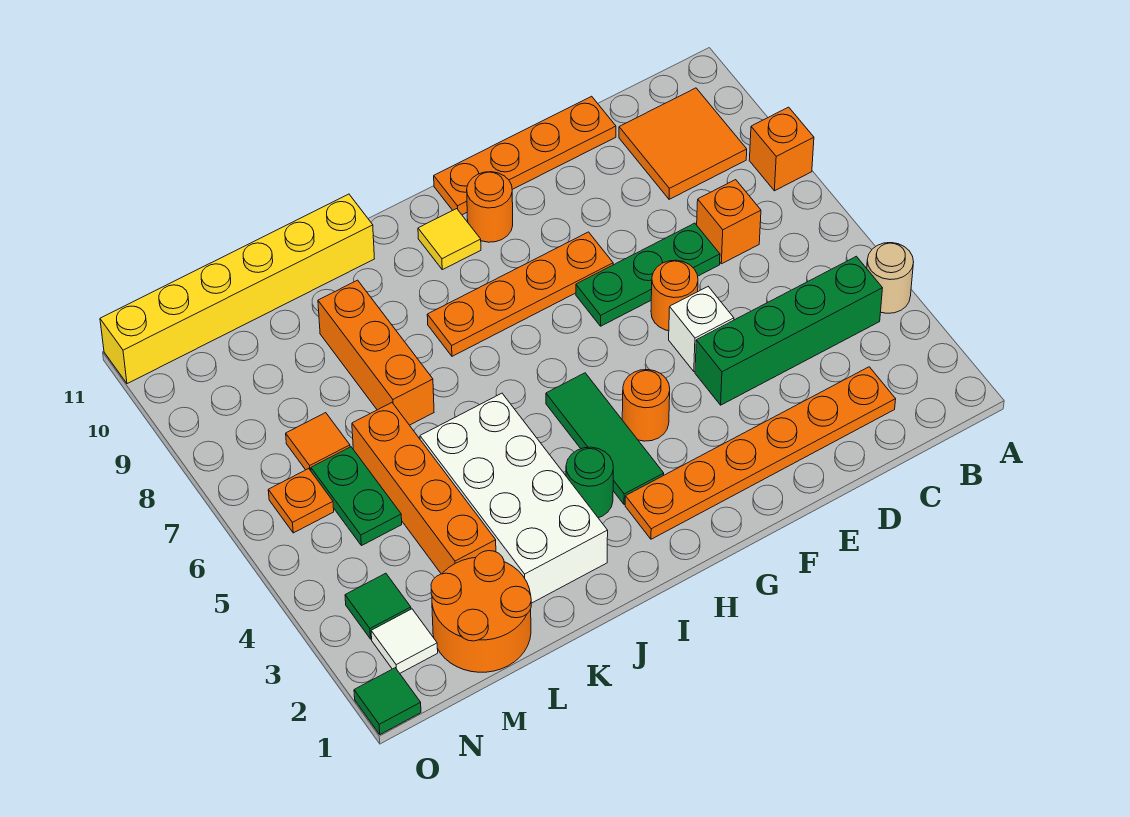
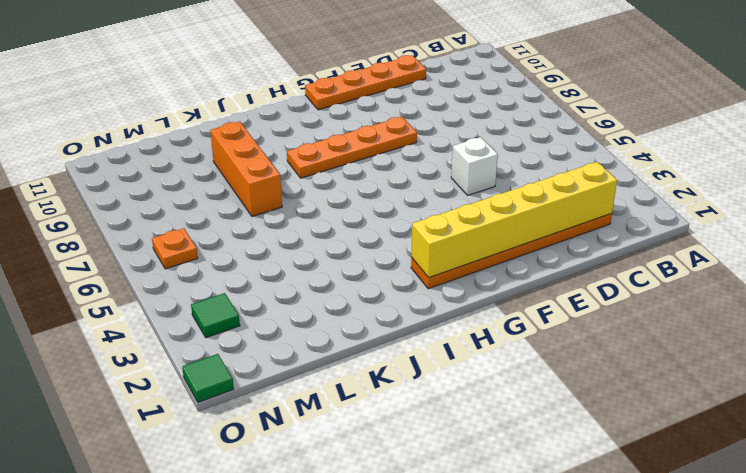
yellow brick C2:H2 level 2 -> yellow brick J11:O11 level 1
none -> tan round brick A4 level 1
none -> orange brick A8 level 1
none -> green brick B4:E4 level 1

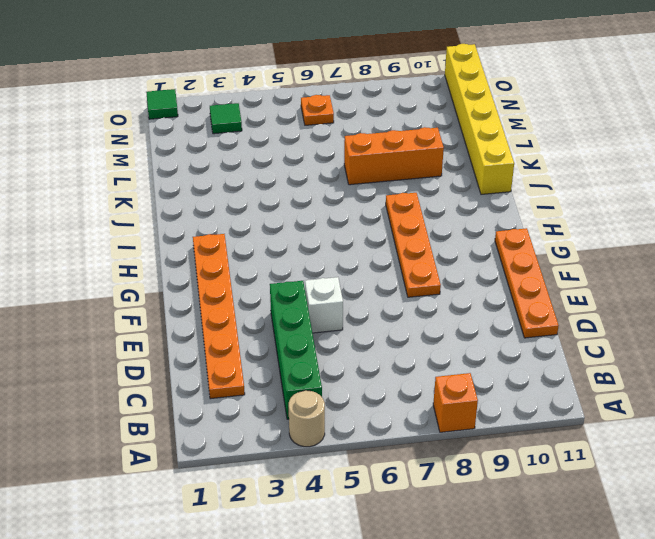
none -> orange tile B9:C10 level 1
none -> orange brick C7 level 1
none -> green plate D7:F7 level 1

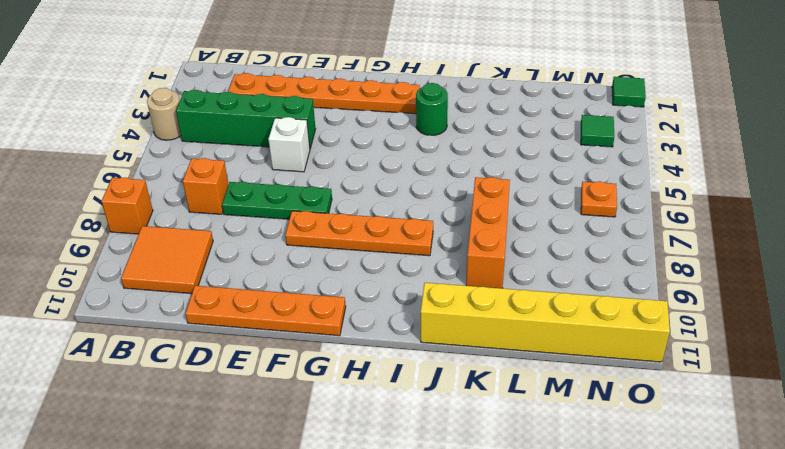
none -> orange round brick E6 level 1
none -> orange round brick G4 level 1
none -> orange round brick G10 level 1

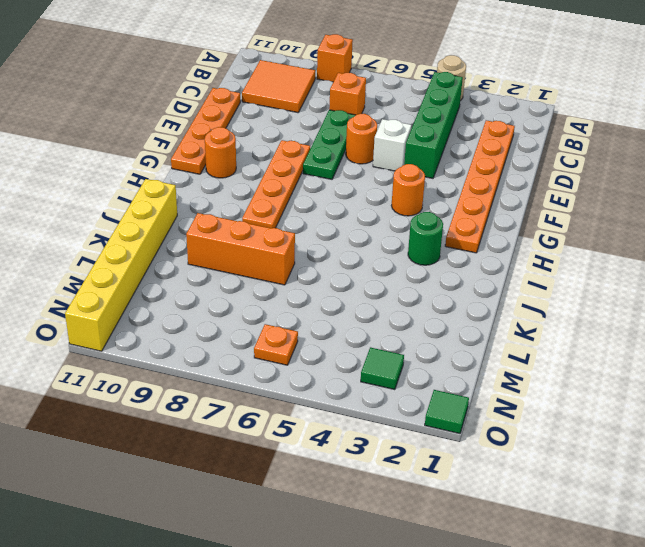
none -> green tile H3:H5 level 1
none -> yellow tile H10 level 1
none -> white brick J2:K5 level 1

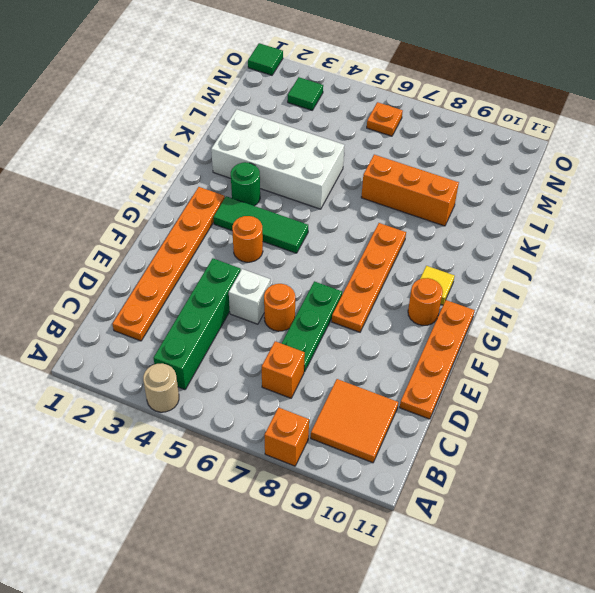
none -> yellow brick J11:O11 level 1
none -> orange round brick L1:M2 level 1
none -> orange brick L3:L6 level 1

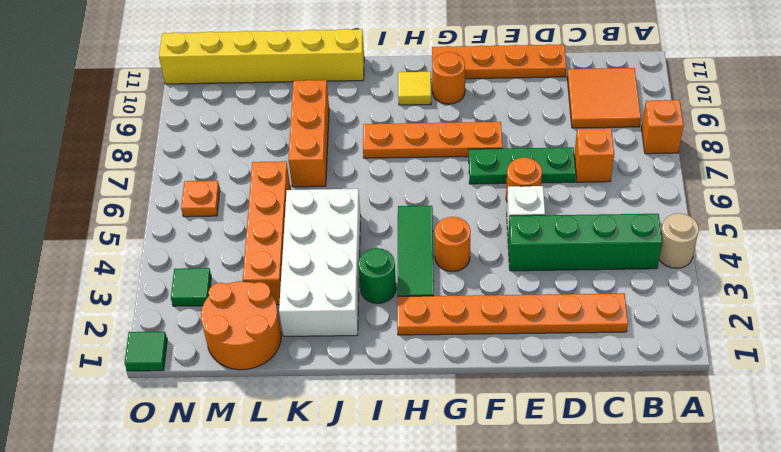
none -> green plate M5:M6 level 1
none -> orange tile M7 level 1
none -> white tile N2 level 1

